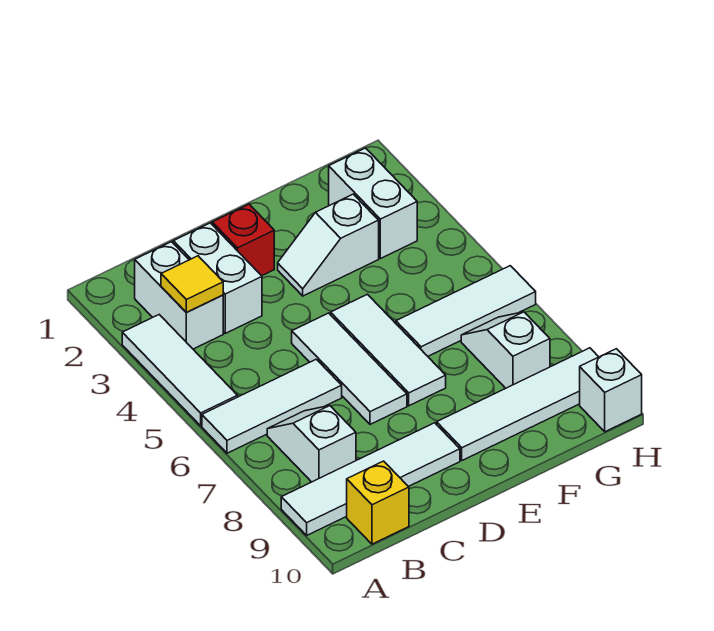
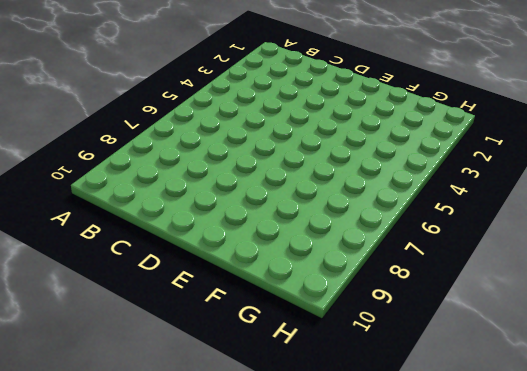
none -> white tile A3:A5 level 1
none -> white tile A6:C6 level 1
none -> white tile A9:D9 level 1

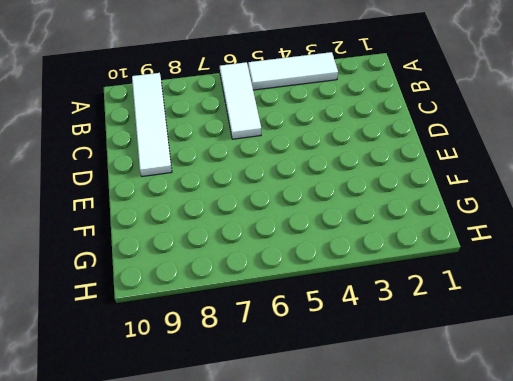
none -> white brick B2:B3 level 1
none -> white slope B7:B8 level 1 top 8
none -> yellow brick B10 level 1

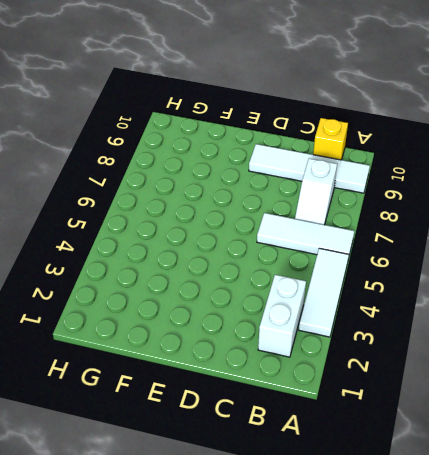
none -> white brick C2:C3 level 1
none -> red brick D2 level 1
none -> white tile D5:D7 level 1

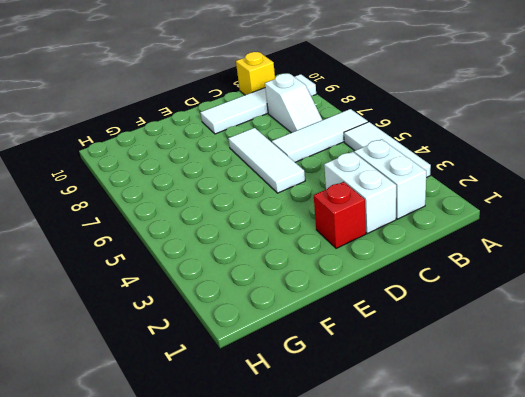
none -> white slope E3:F3 level 1 top F
none -> white tile E5:E7 level 1
none -> white tile E9:H9 level 1

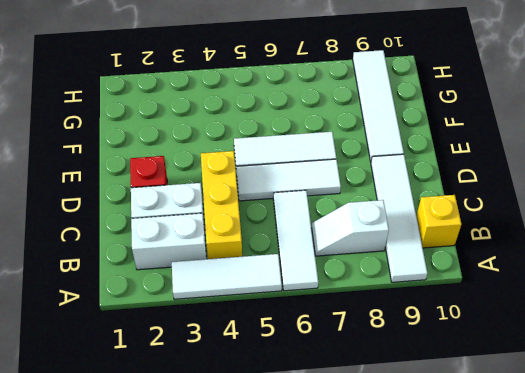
yellow brick B4:D4 level 1 -> none
none -> white slope E3:F3 level 1 top F
none -> white tile F6:H6 level 1
none -> white brick G2:G3 level 1

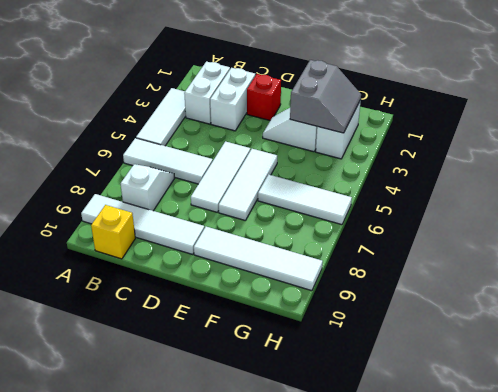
grey slope F2:G3 level 2 top F -> none
none -> white slope G7:G8 level 1 top 8
none -> white brick H10 level 1
none -> yellow tile B3 level 2

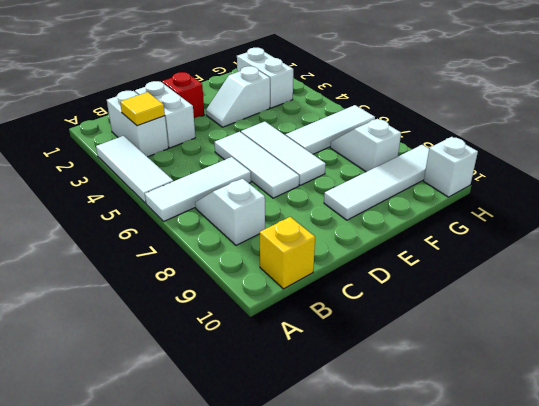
none -> white tile A9:D9 level 1

